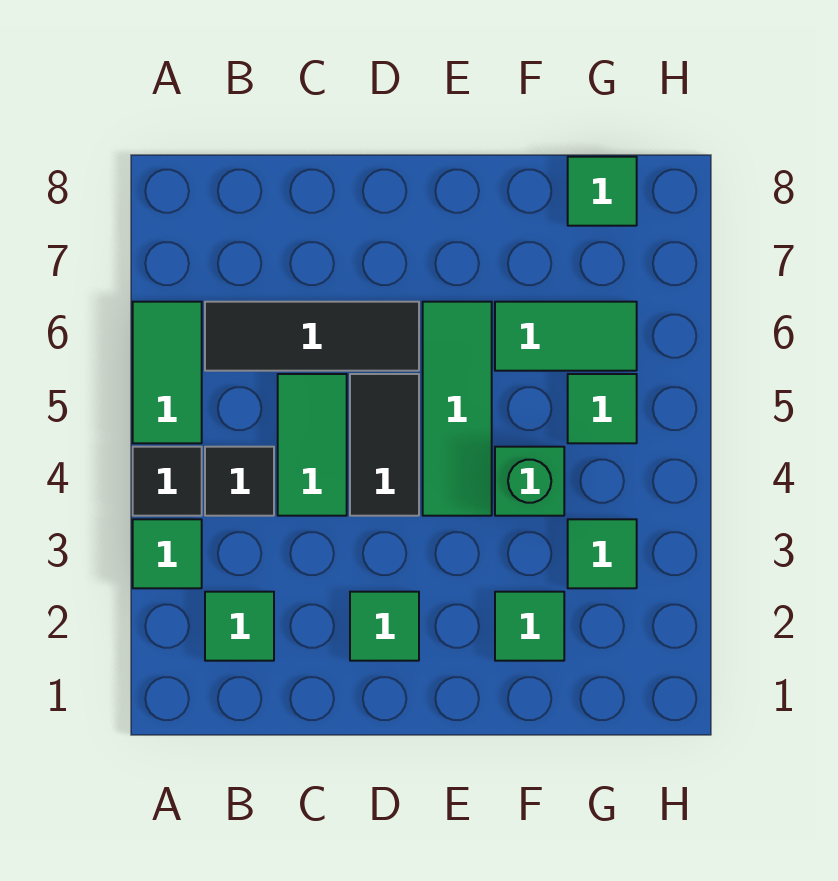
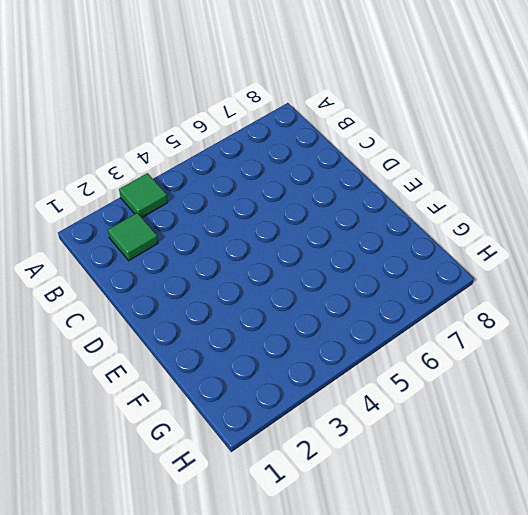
none -> black tile A4 level 1
none -> green tile A5:A6 level 1
none -> black tile B4 level 1

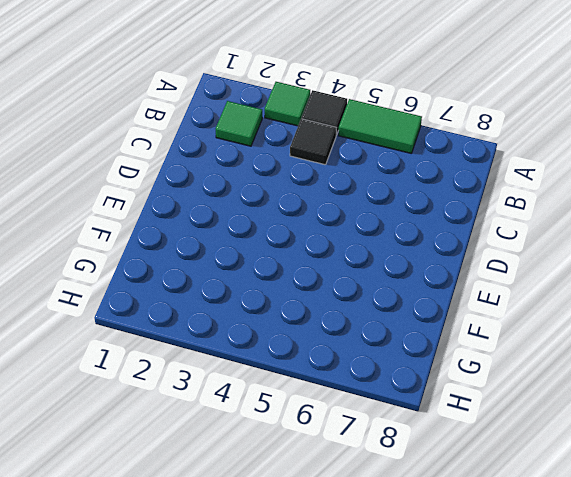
none -> black tile B6:D6 level 1
none -> green tile C4:C5 level 1
none -> green tile D2 level 1

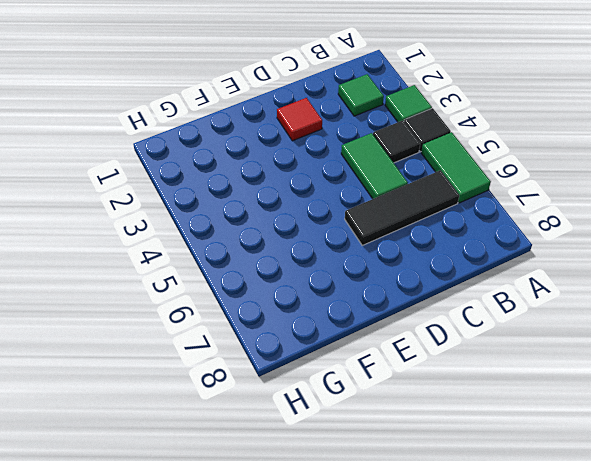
red tile D2 level 1 -> green tile D2 level 1
none -> black tile D4:D5 level 1
none -> green tile E4:E6 level 1
none -> green tile F2 level 1

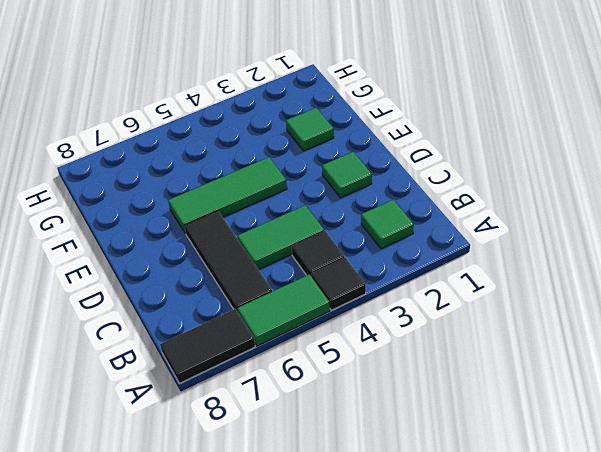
black tile A7:A8 level 1 -> black tile D4:D5 level 1
none -> green tile A3 level 1
none -> green brick F4 level 1
none -> green tile F6:G6 level 1

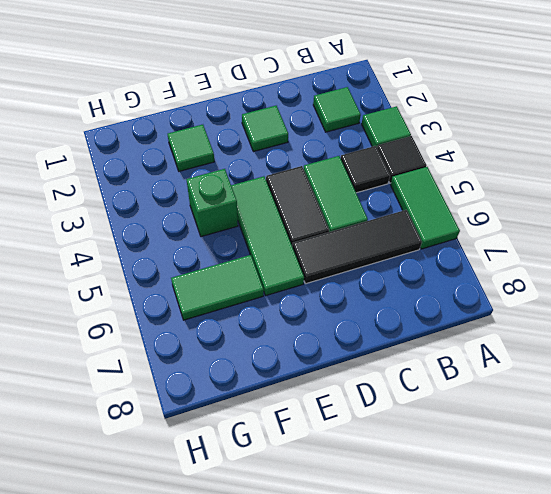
none -> green tile G3 level 1
none -> green tile G5 level 1
none -> green tile G8 level 1

